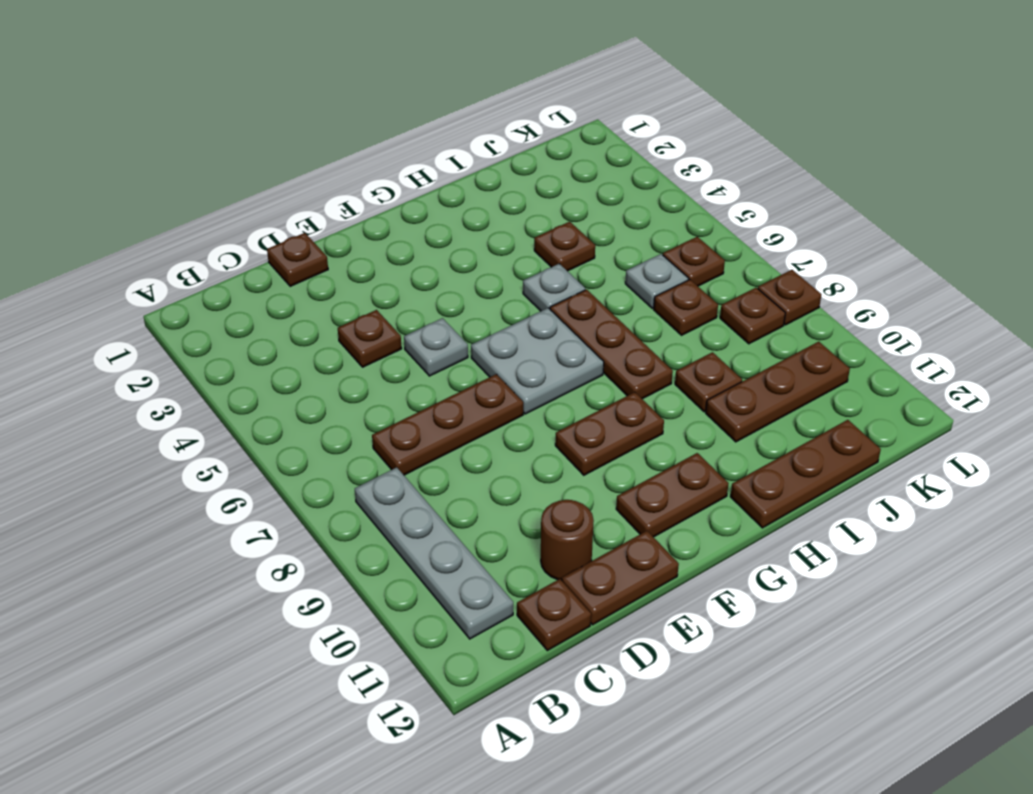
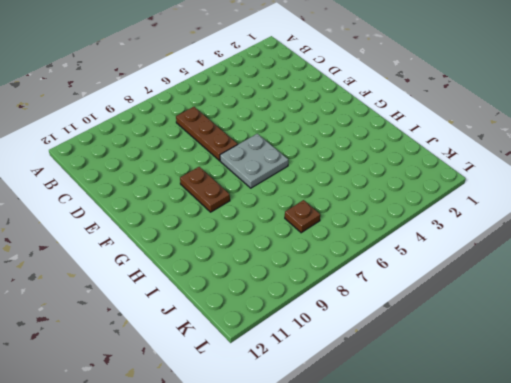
none -> grey plate B8:B11 level 1
none -> brown plate C12 level 1
none -> brown plate D1 level 1

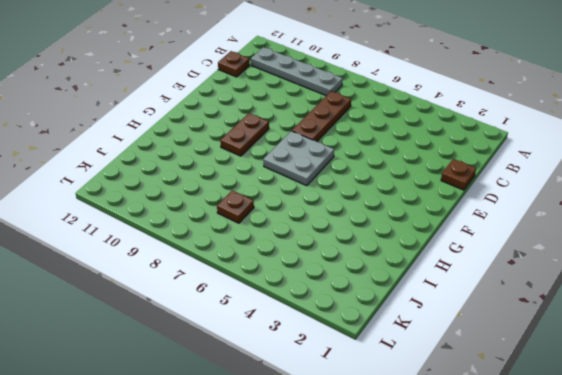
none -> brown plate D4 level 1
none -> brown round brick D11 level 1
none -> brown plate D12:E12 level 1

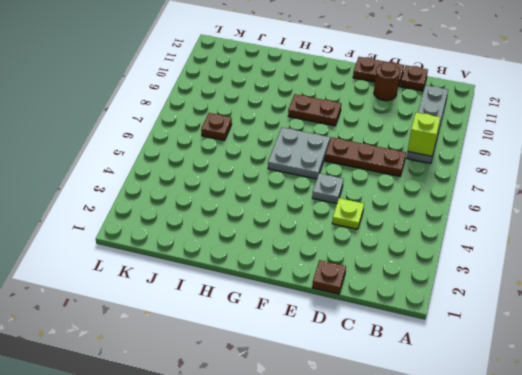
lime brick B8 level 2 -> none
lime plate D4 level 1 -> brown plate D4 level 1
none -> brown plate F11:G11 level 1
none -> grey plate H5 level 1
none -> brown plate H6:H8 level 1

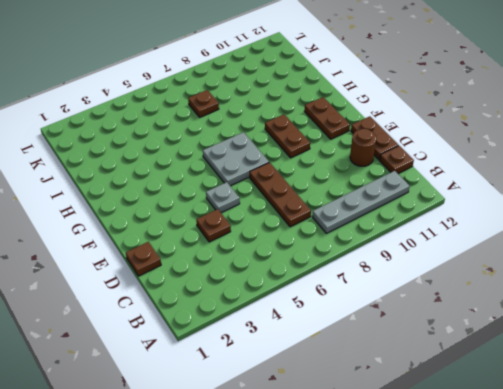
none -> grey plate H5 level 1
none -> brown plate H6:H8 level 1
none -> brown plate H12:J12 level 1

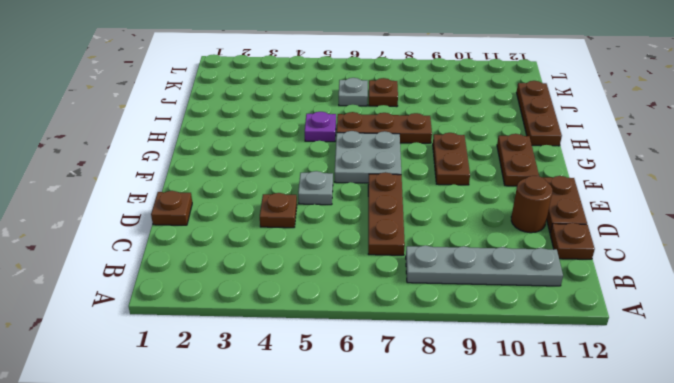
purple plate H5 level 1 -> grey plate H5 level 1
none -> brown plate I4 level 1
none -> brown plate I9 level 1
none -> brown plate I10:K10 level 1

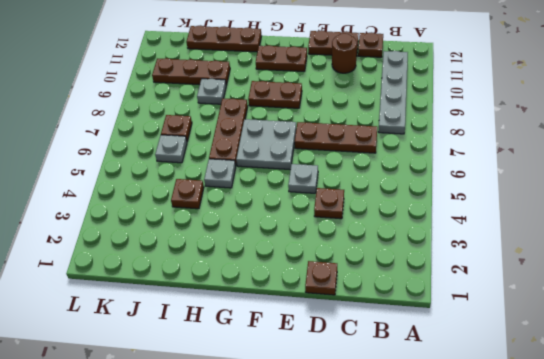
grey plate I9 level 1 -> brown plate I9 level 1
none -> brown plate K6 level 1
none -> brown plate K8 level 1
none -> brown plate L8 level 1

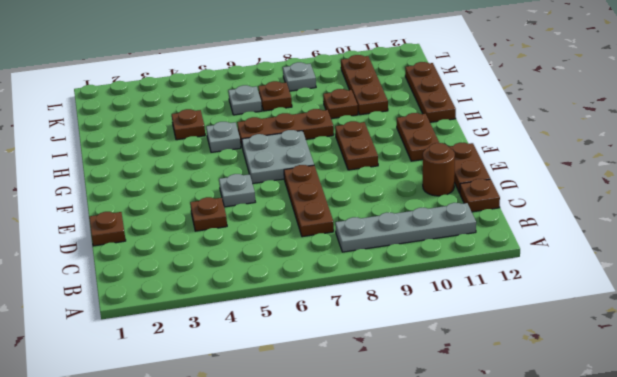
grey plate K8 level 1 -> brown plate K8 level 1
none -> brown plate K6 level 1
none -> brown plate L8 level 1

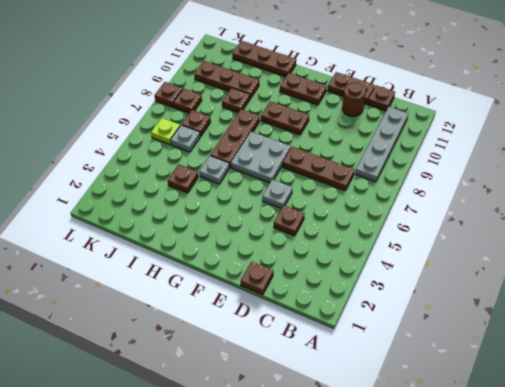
lime plate K6 level 1 -> brown plate K6 level 1

